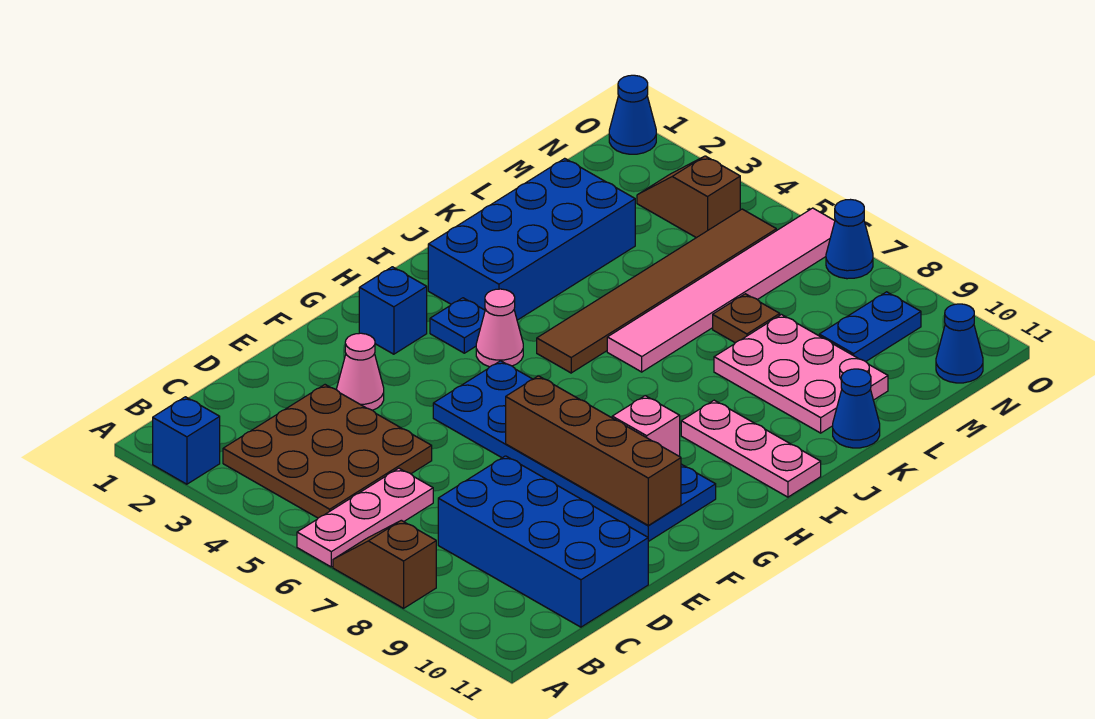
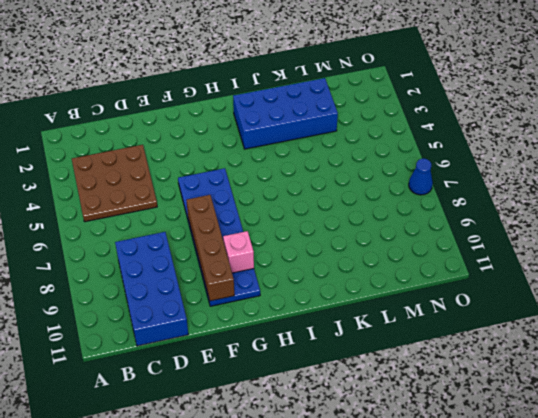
none -> blue brick A2 level 1
none -> pink plate A6:C6 level 1
none -> brown slope A7:A8 level 1 top 8

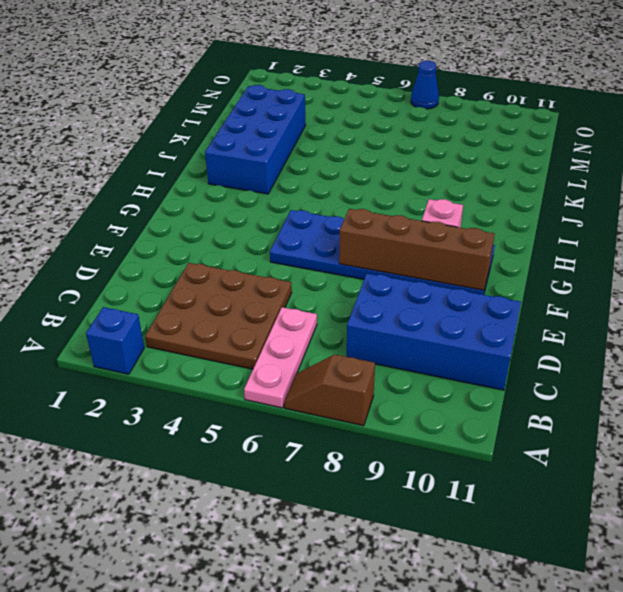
none -> pink cone E3 level 1
none -> blue brick G2 level 1
none -> blue plate H3 level 1

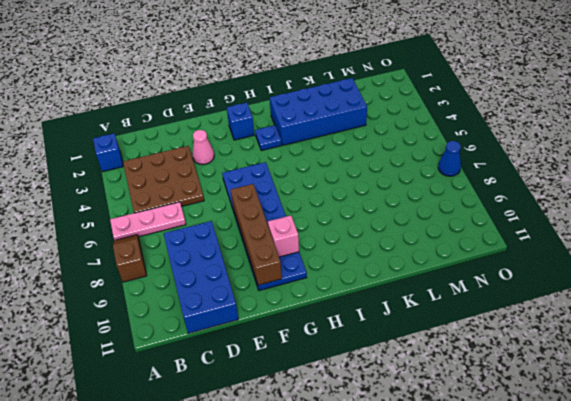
none -> pink cone H4 level 1
none -> brown tile I5:N5 level 1
none -> pink plate I9:I11 level 1

